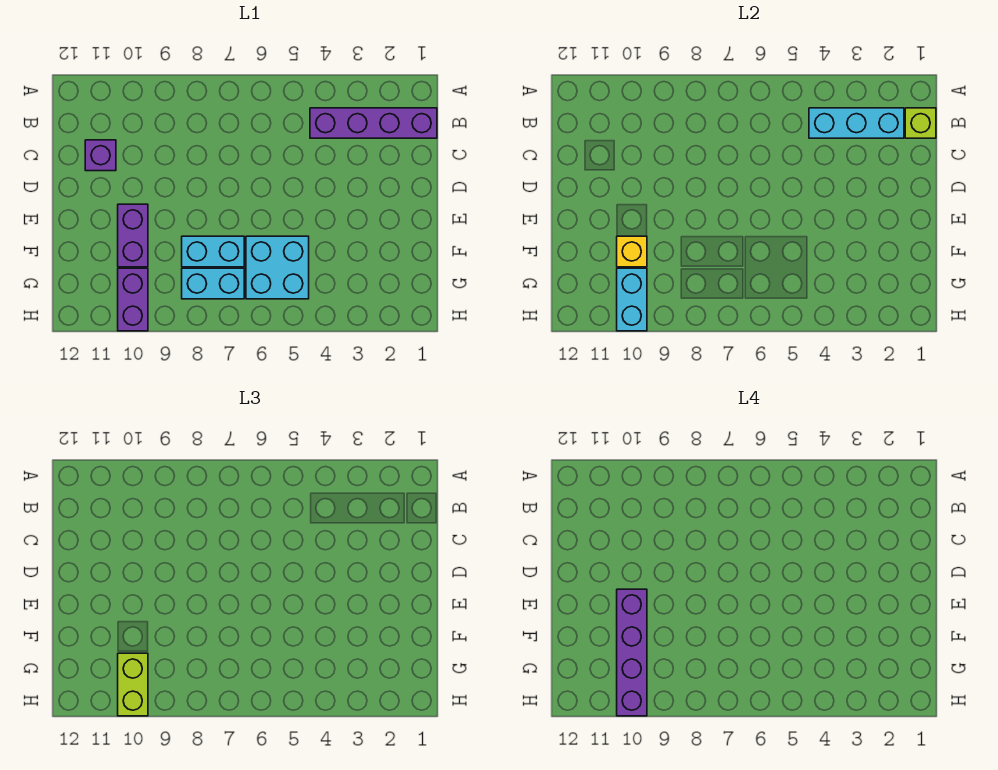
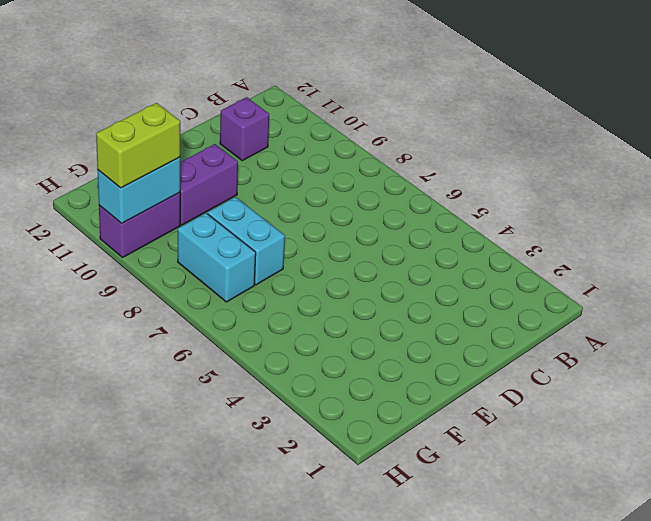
none -> purple brick B1:B4 level 1
none -> cyan brick F5:G6 level 1
none -> lime brick B1 level 2

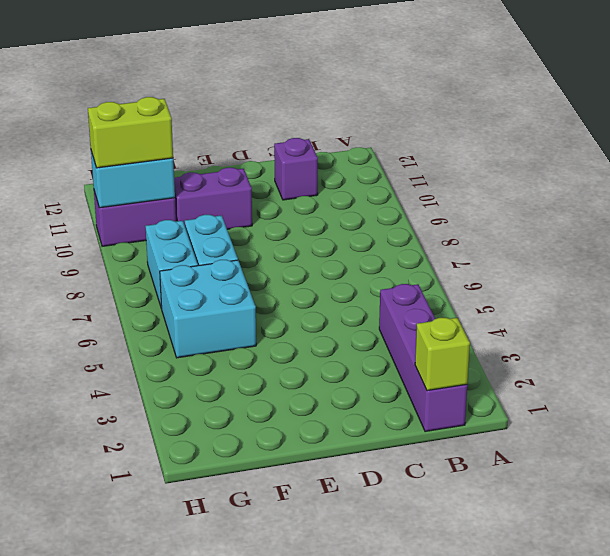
none -> cyan brick B2:B4 level 2
none -> yellow brick F10 level 2
none -> purple brick E10:H10 level 4

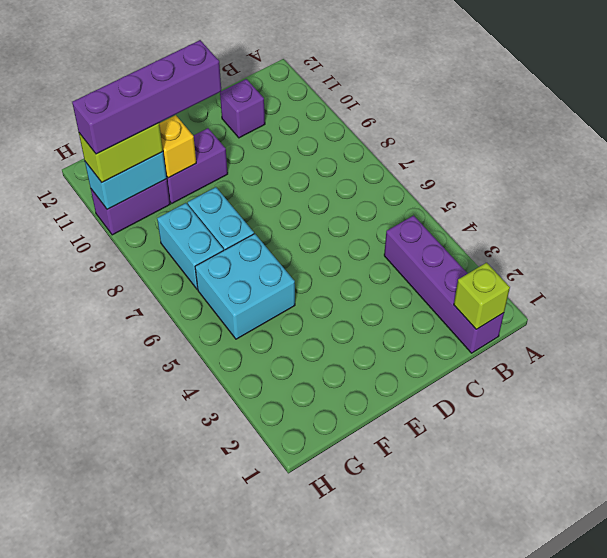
none -> cyan brick B2:B4 level 2

